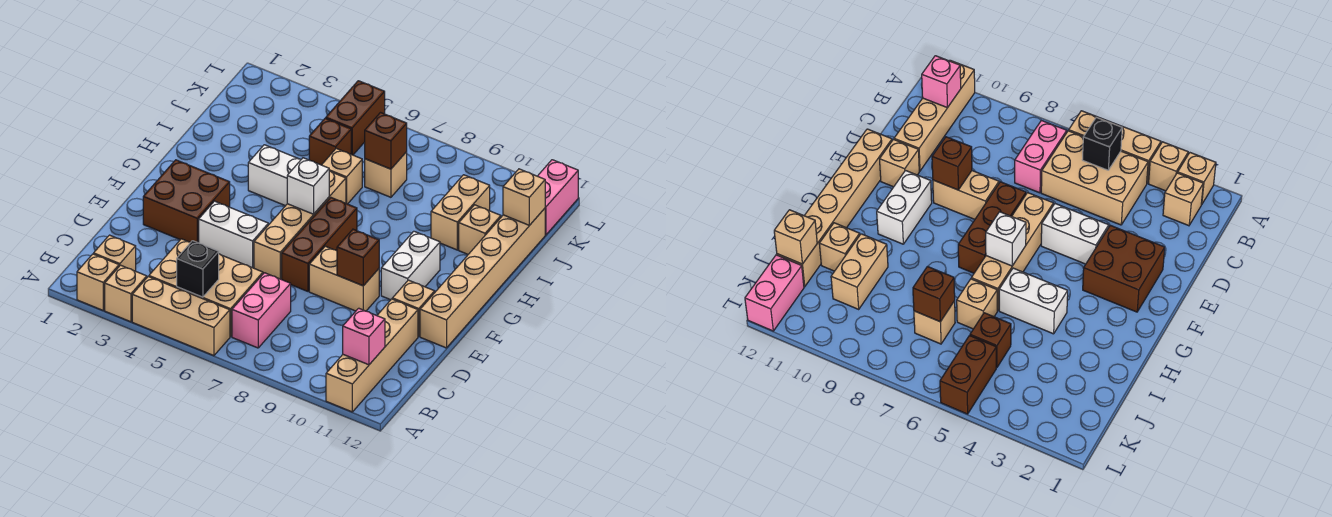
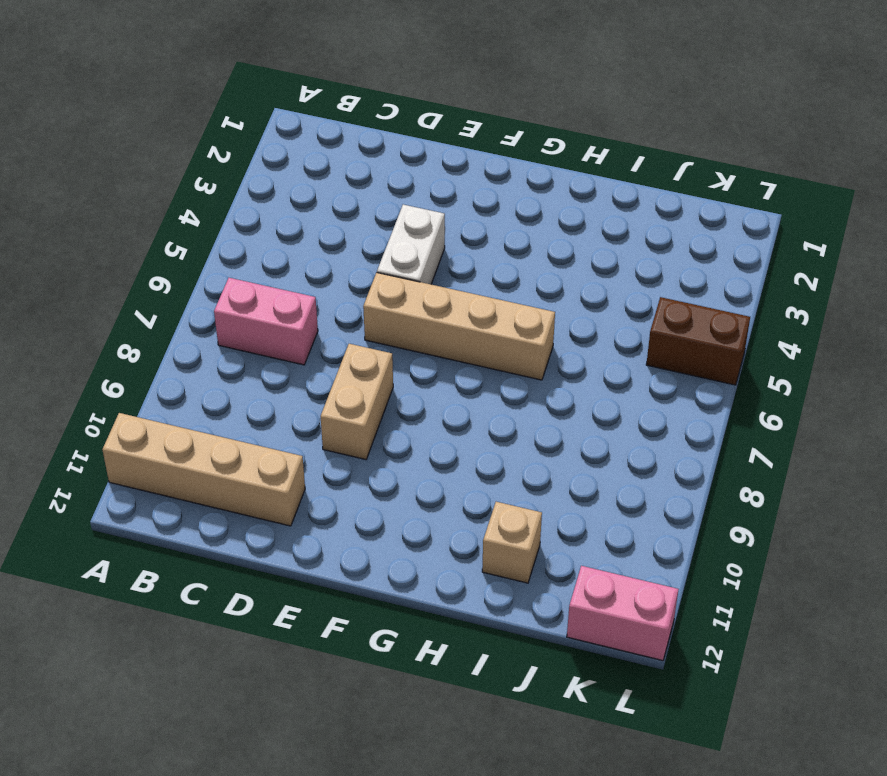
none -> tan brick A2 level 1
none -> tan brick A3 level 1
none -> tan brick A4:A6 level 1

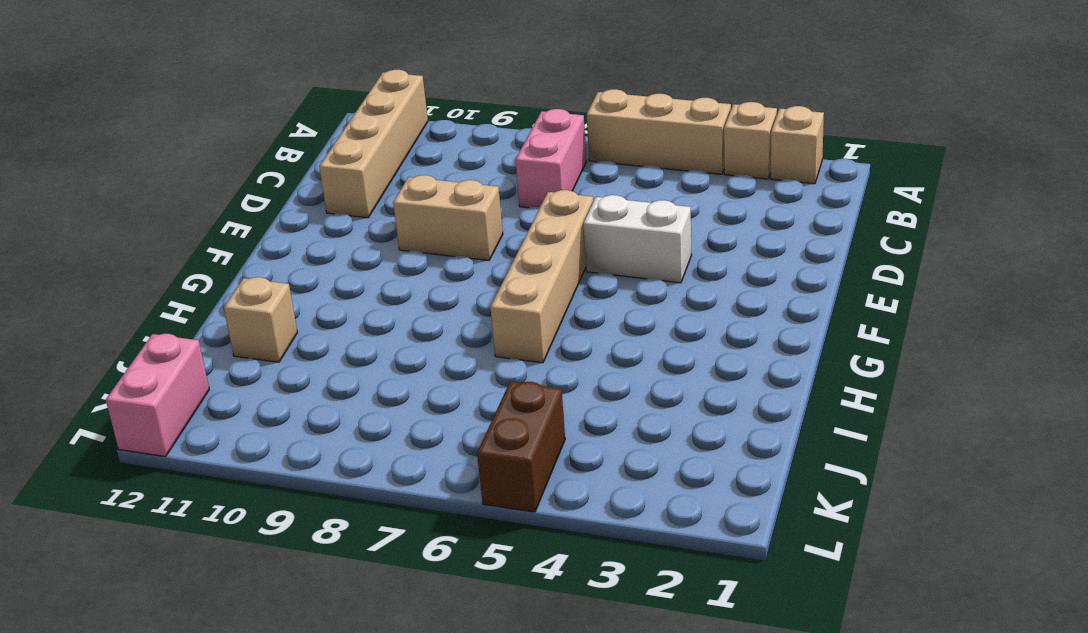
none -> tan brick B2 level 1
none -> tan brick B4:C6 level 1
none -> brown brick E2:F3 level 1

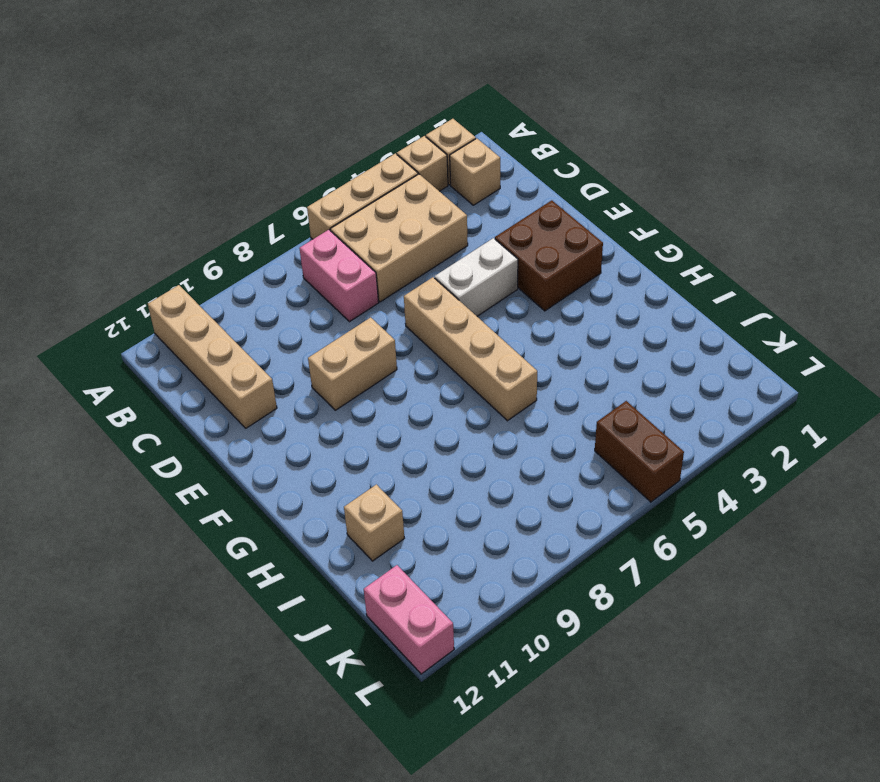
none -> brown brick E7:G7 level 1
none -> tan brick E11 level 1
none -> tan brick E12:J12 level 1

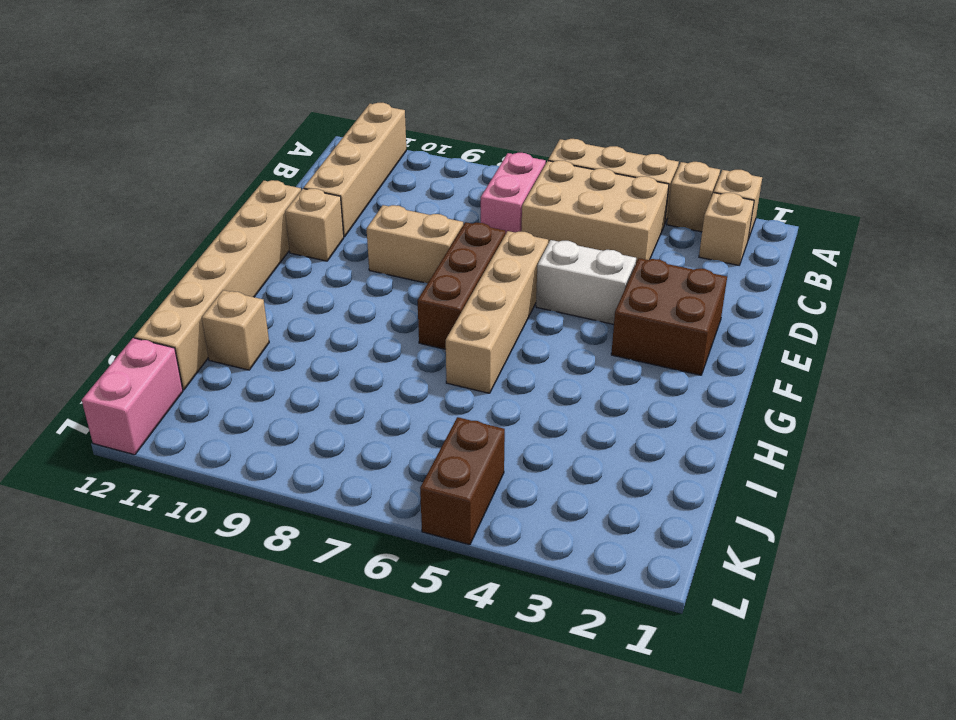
none -> white brick F10:G10 level 1
none -> white brick H4:H5 level 1
none -> tan brick I6 level 1

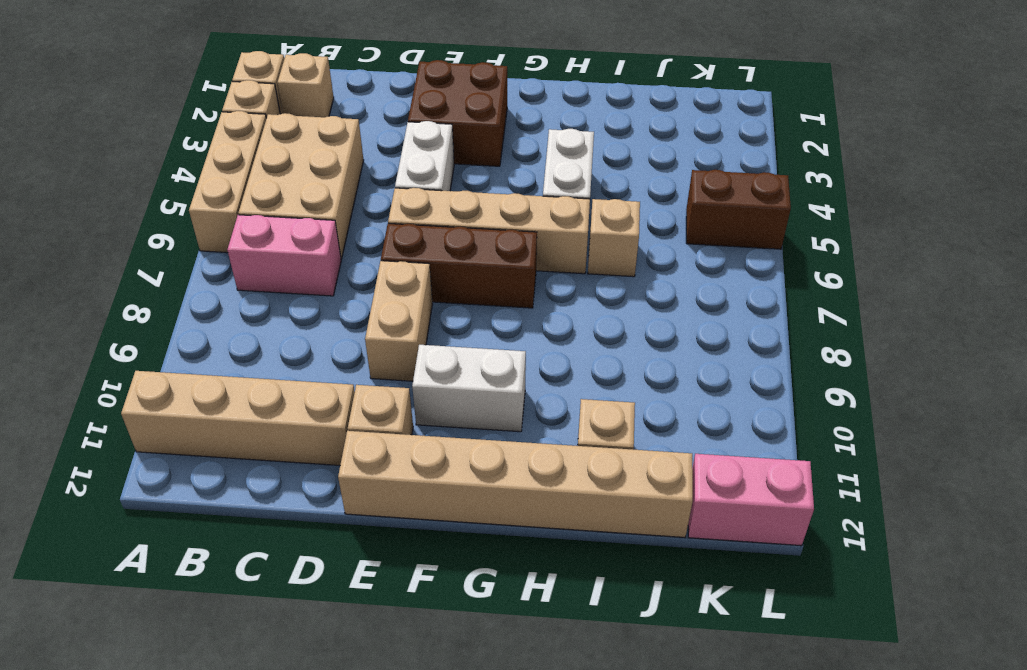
none -> tan brick I10:J10 level 1
none -> brown brick J5 level 1
none -> tan brick J7 level 1

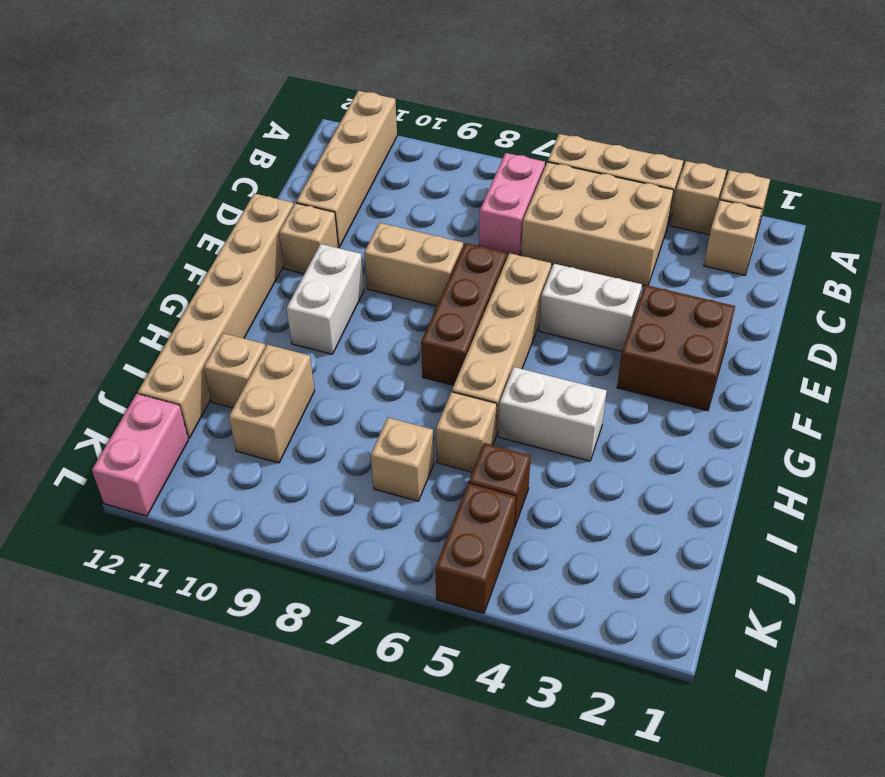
none -> black brick B5 level 2
none -> pink brick B11 level 2
none -> brown brick E9 level 2

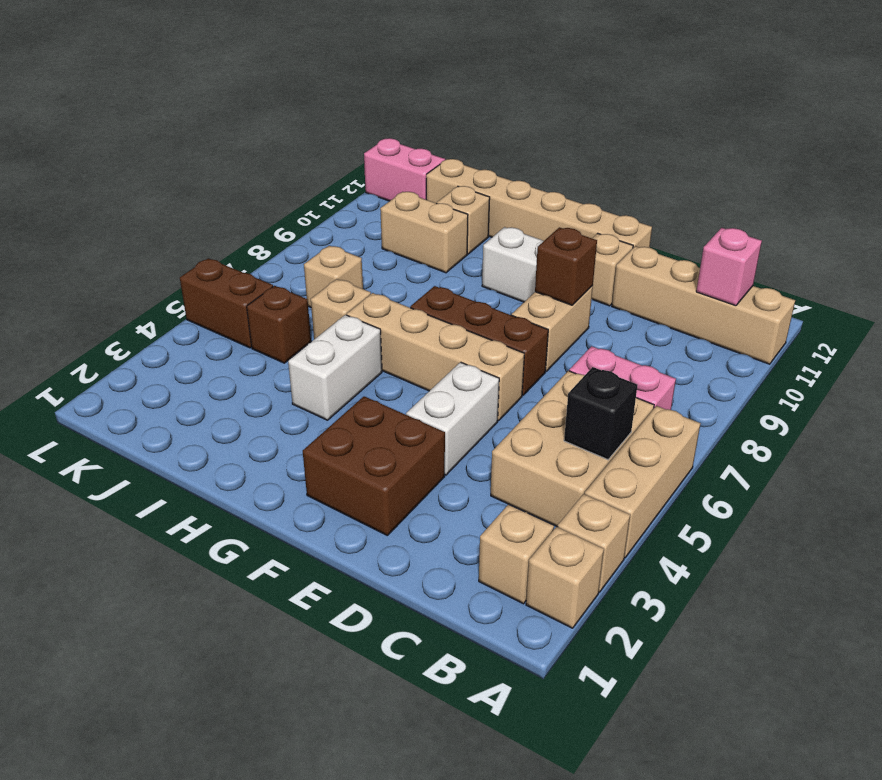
none -> white brick G6 level 2
none -> brown brick J7 level 2
none -> tan brick J12 level 2

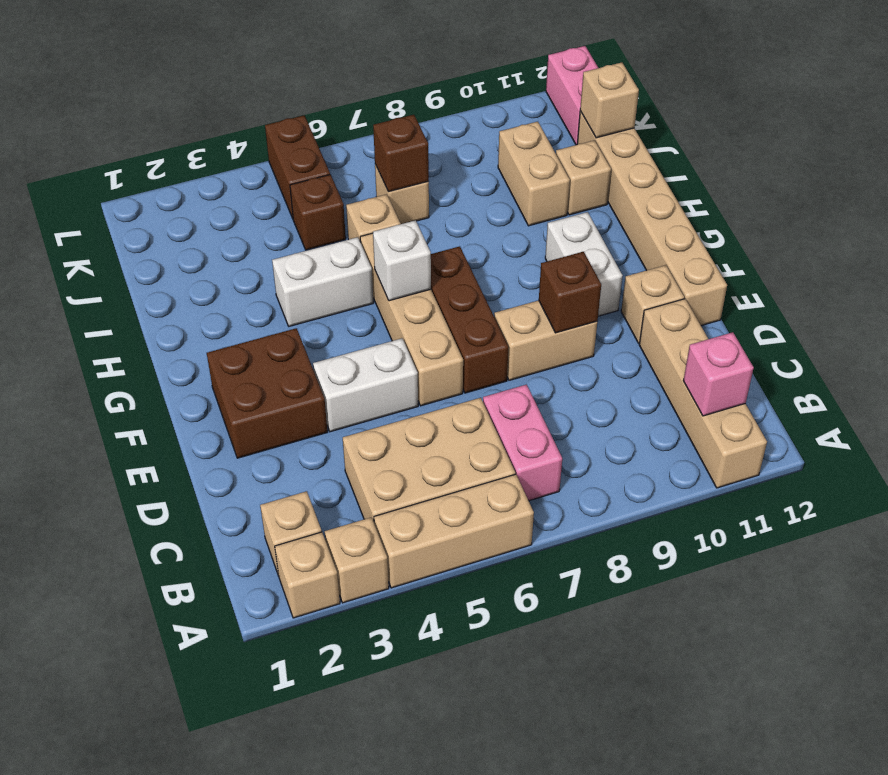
none -> black brick B5 level 2

